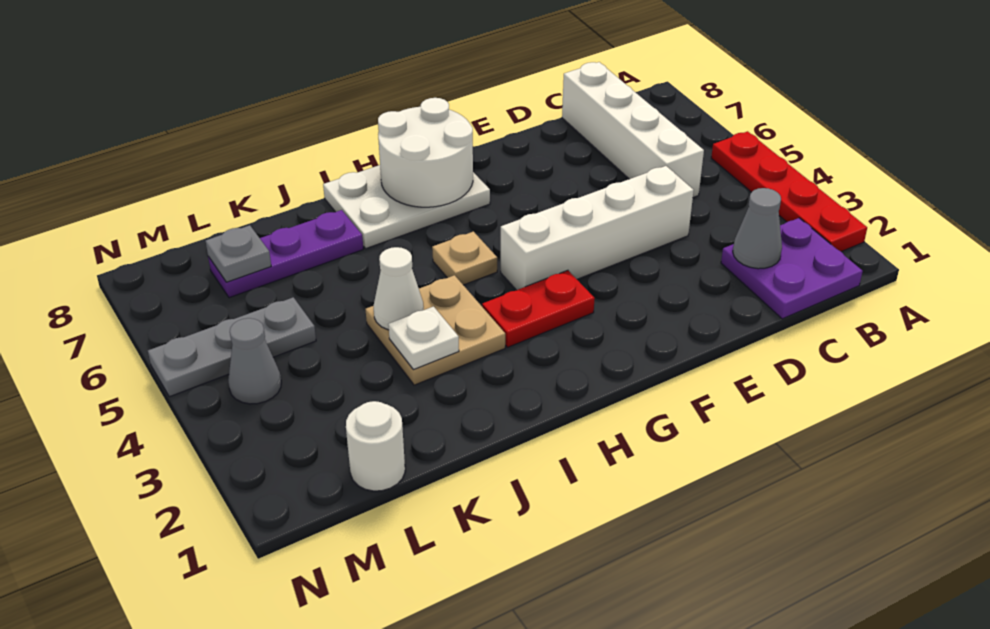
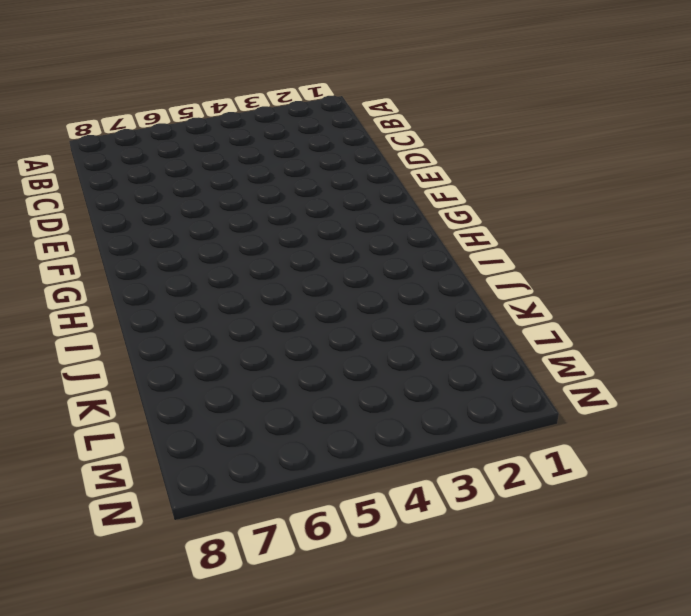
none -> red plate A2:A5 level 1
none -> purple plate B1:C2 level 1
none -> white brick C5:C8 level 1

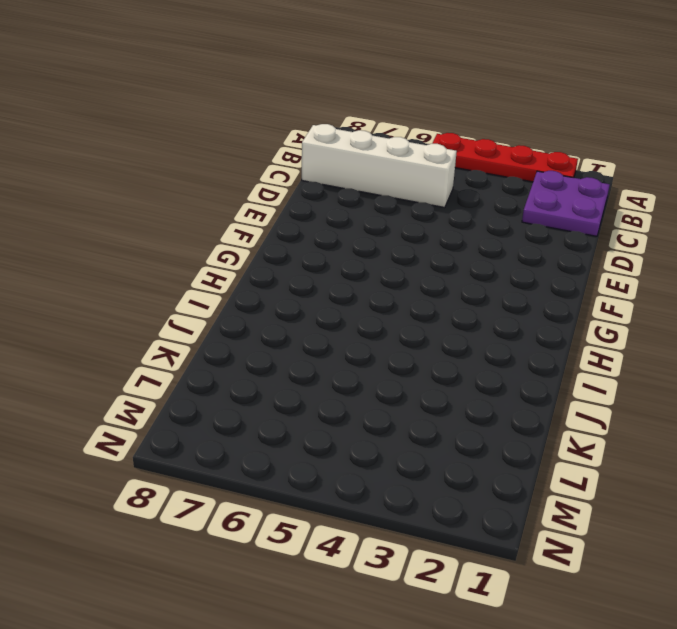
none -> white brick D4:G4 level 1
none -> red plate G3:H3 level 1
none -> white plate G7:I8 level 1

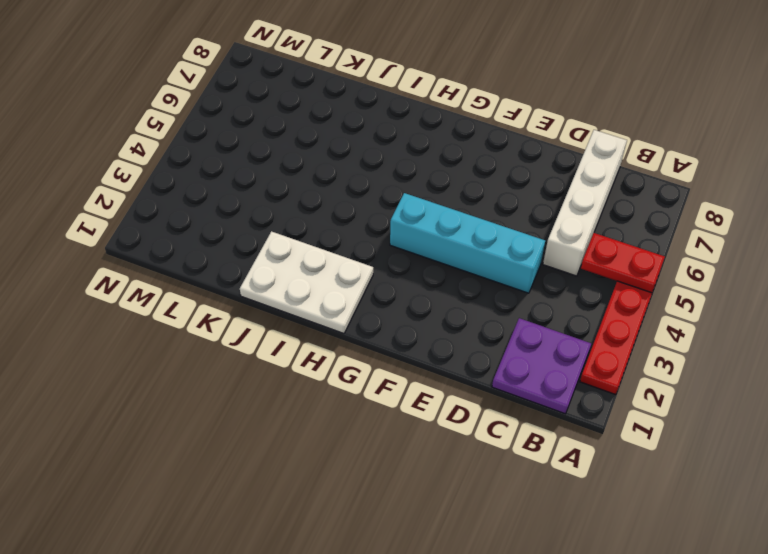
red plate A5:B5 level 2 -> red plate G3:H3 level 1
cyan brick D4:G4 level 1 -> white brick D4:G4 level 1
white plate H1:J2 level 1 -> white plate G7:I8 level 1
none -> tan plate H5 level 1
none -> tan plate I3:J4 level 1
none -> purple plate J7:L7 level 1

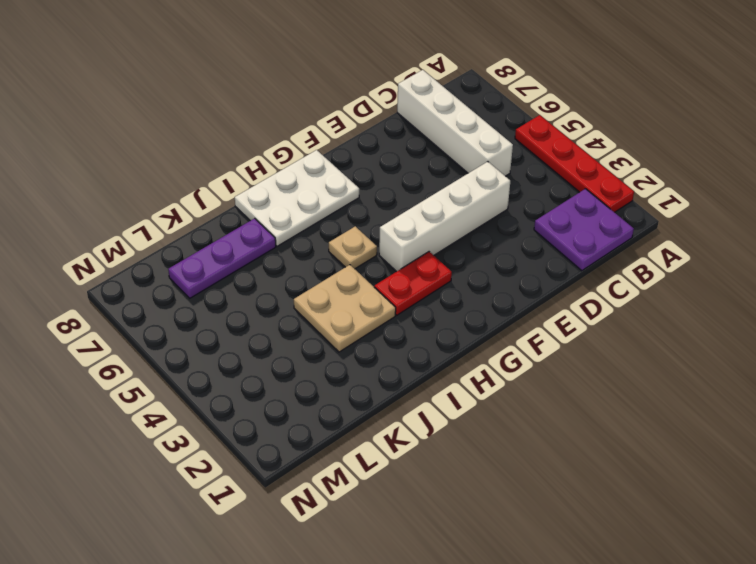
none -> white round brick L1 level 1
none -> grey plate L5:N5 level 1
none -> grey cone M4 level 1

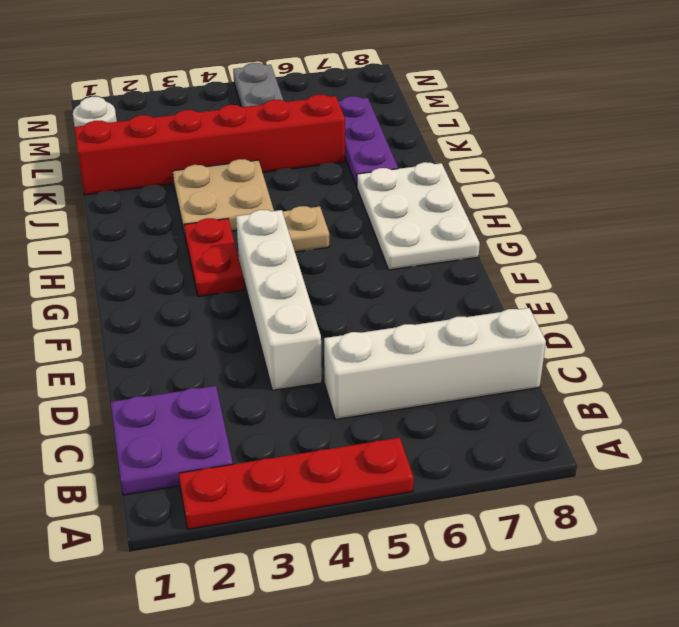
red brick K1:K6 level 1 -> none
none -> grey cone M4 level 1
none -> grey cone C2 level 2
none -> white round brick G7:H8 level 2

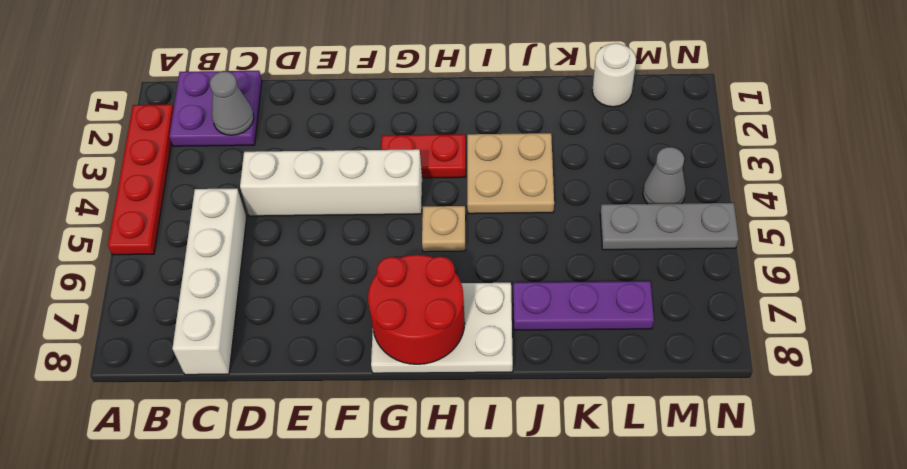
red round brick G7:H8 level 2 -> white round brick G7:H8 level 2
none -> white plate J3 level 2
none -> white cone J4 level 2
none -> grey plate L7 level 2

